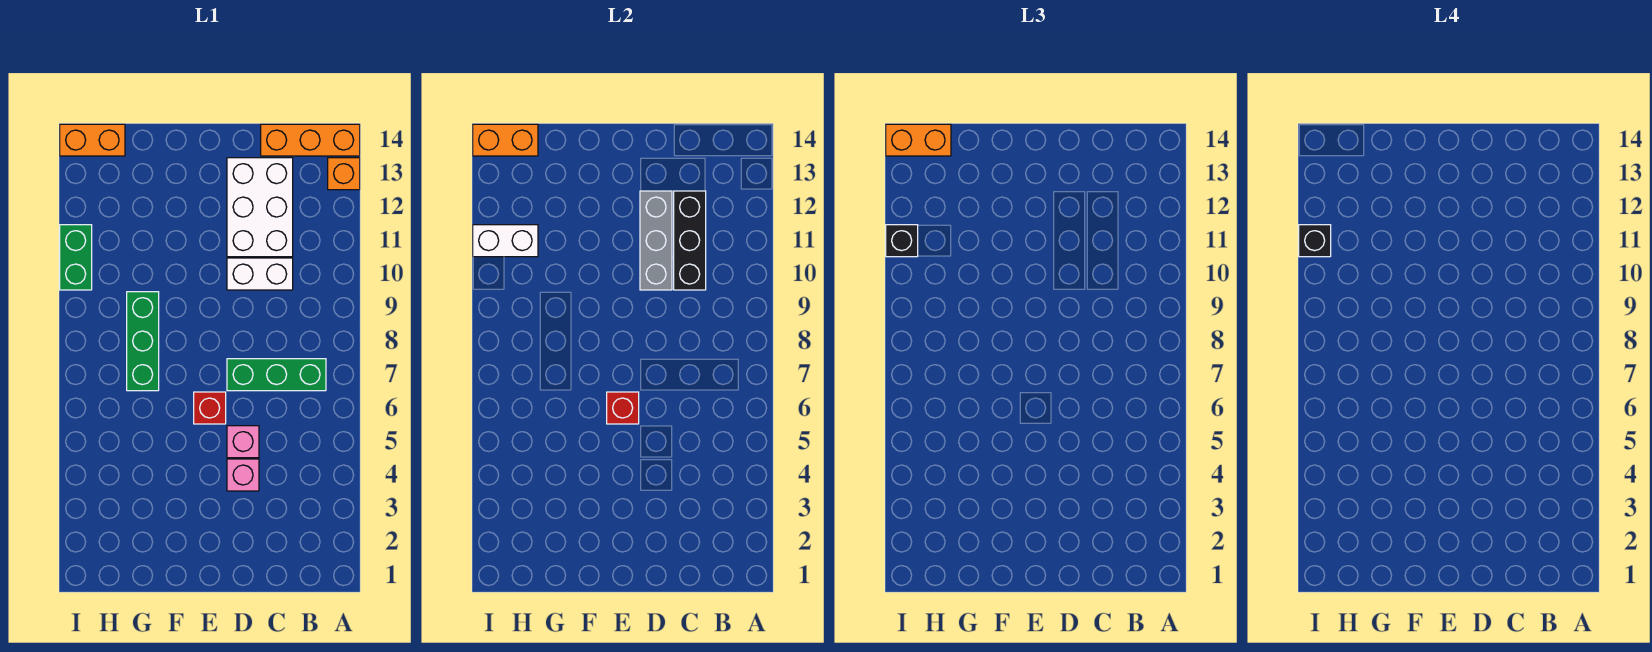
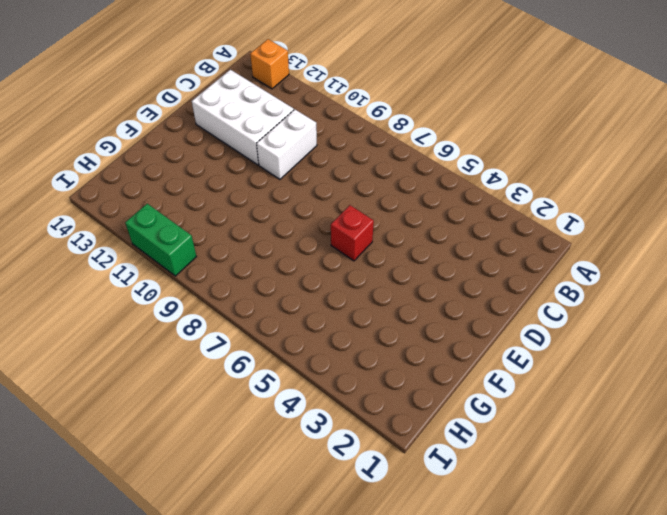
none -> orange brick A14:C14 level 1
none -> green brick B7:D7 level 1
none -> pink brick D4 level 1

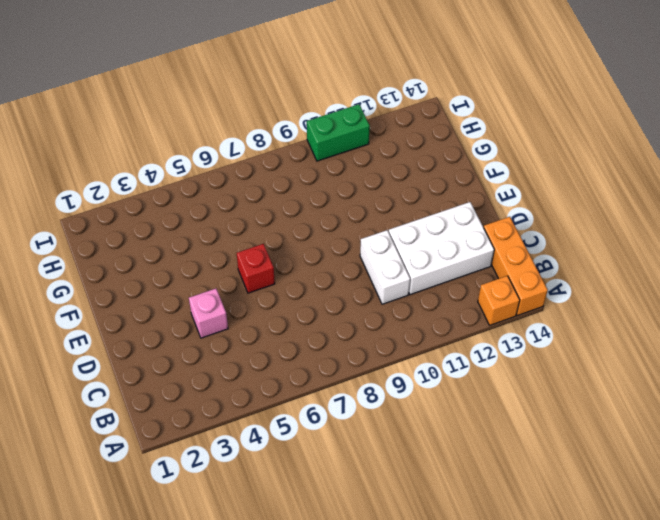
none -> green brick B7:D7 level 1
none -> pink brick D5 level 1
none -> green brick G7:G9 level 1

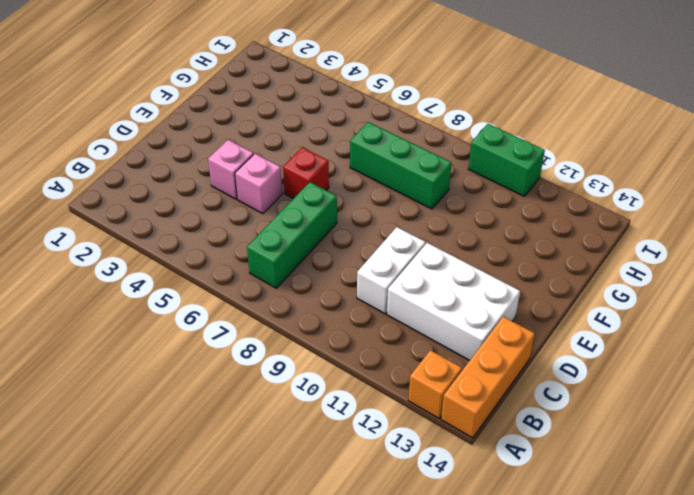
none -> orange brick H14:I14 level 1
none -> black brick C10:C12 level 2
none -> grey brick D10:D12 level 2

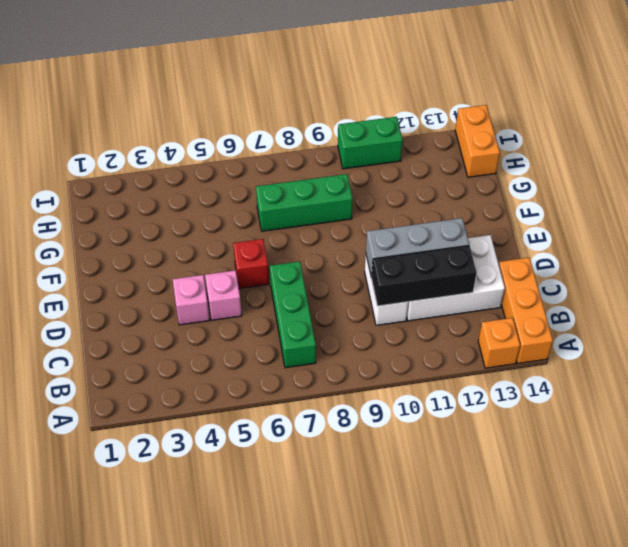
none -> red brick E6 level 2
none -> white brick H11:I11 level 2
none -> orange brick H14:I14 level 2

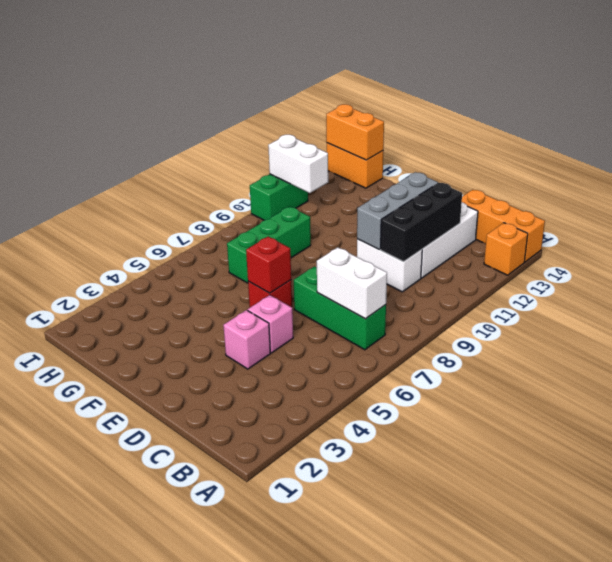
white brick B7:C7 level 2 -> none
none -> orange brick H14:I14 level 3
none -> black brick I11 level 3
none -> black brick I11 level 4

